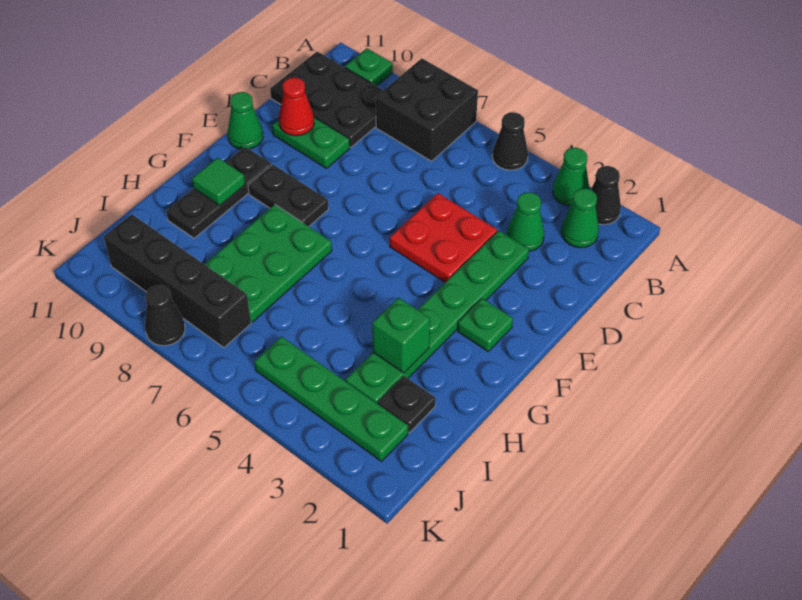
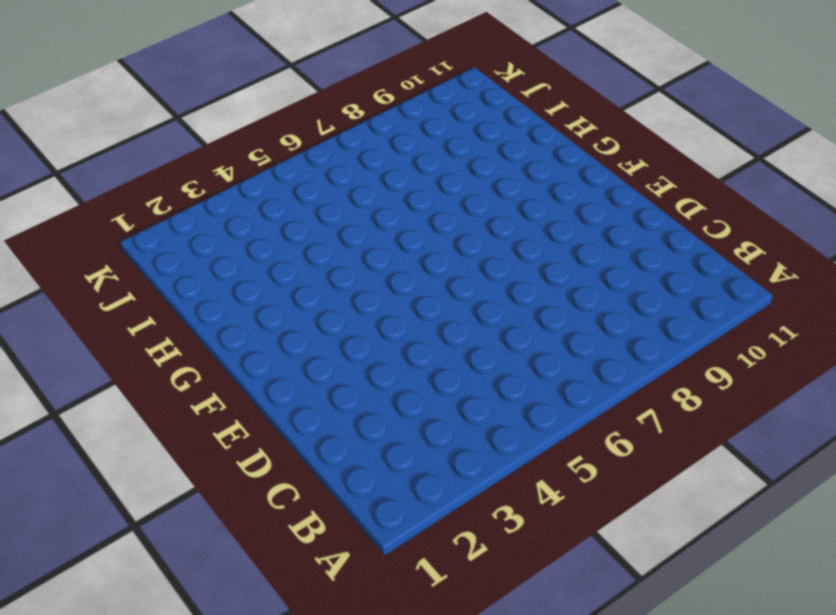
none -> black cone A2 level 1
none -> green cone A3 level 1
none -> black cone A5 level 1

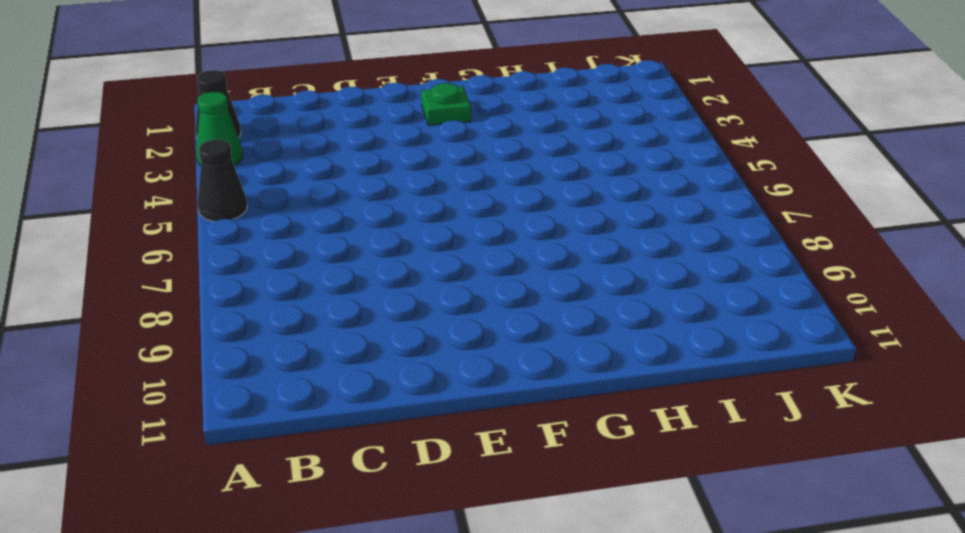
none -> black brick A7:B8 level 1
none -> green plate A10 level 1
none -> green cone B2 level 1

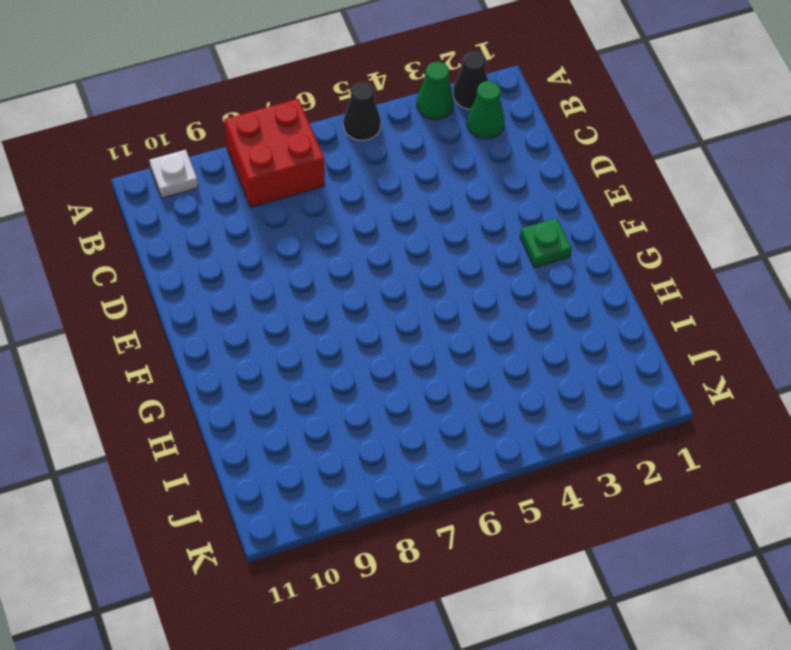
red brick A7:B8 level 1 -> black brick A7:B8 level 1
white plate A10 level 1 -> green plate A10 level 1
none -> black plate B9:C11 level 1
none -> green cone C3 level 1
none -> green plate D3:I3 level 1

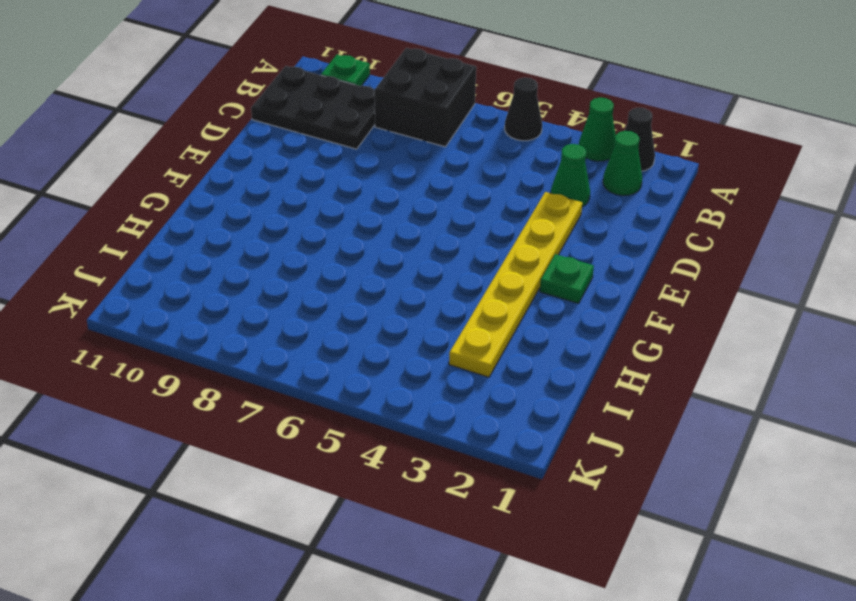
yellow plate D3:I3 level 1 -> green plate D3:I3 level 1
none -> red plate D4:E5 level 1
none -> green plate D9:D10 level 1
none -> green cone E11 level 1

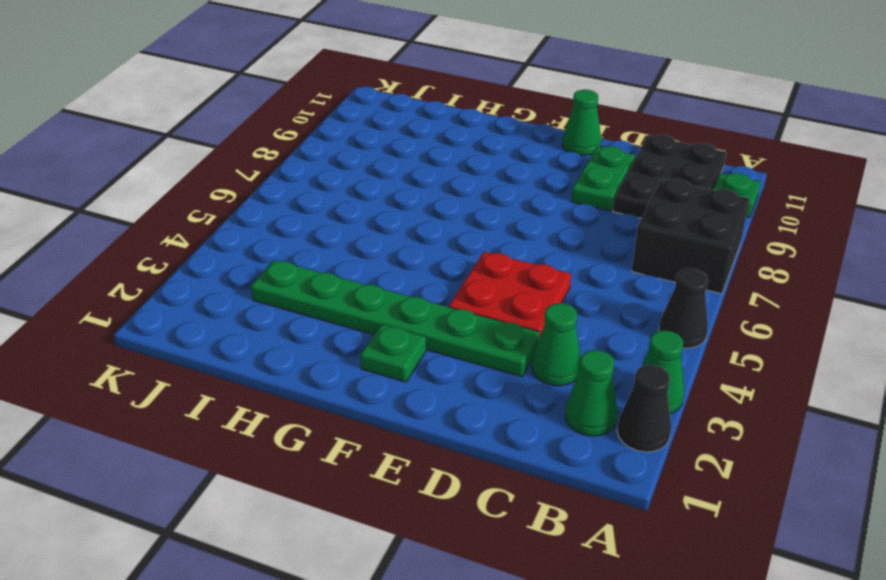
none -> black plate F8:F9 level 1
none -> black plate F10:H10 level 1
none -> green plate G7:I8 level 1

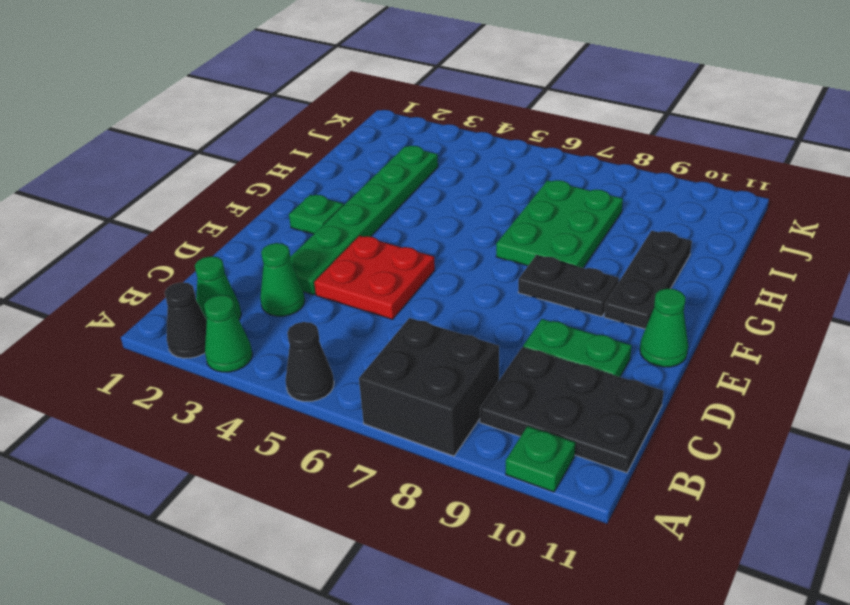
none -> black plate I2 level 1
none -> green plate J2:J5 level 1
none -> black brick J7:J10 level 1

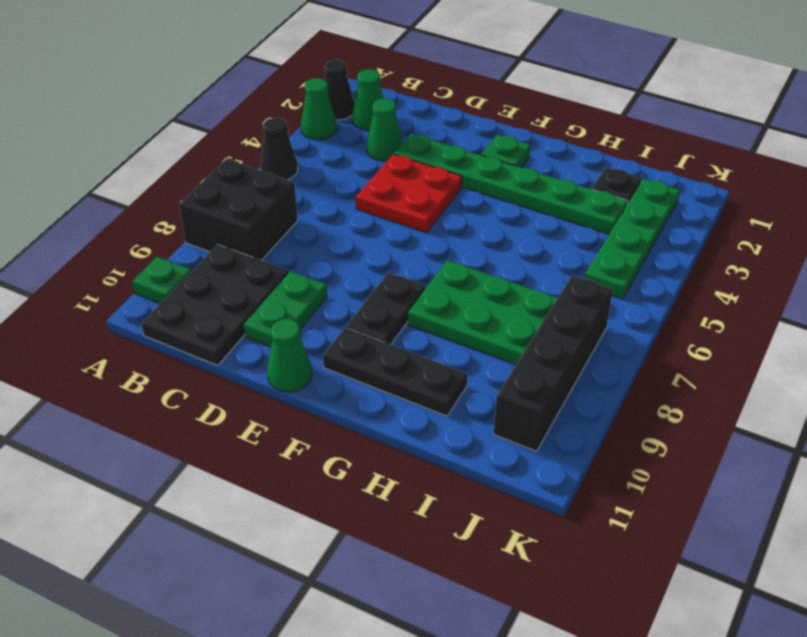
none -> black cone K8 level 1
none -> red cone D10 level 2
none -> green tile G10 level 2

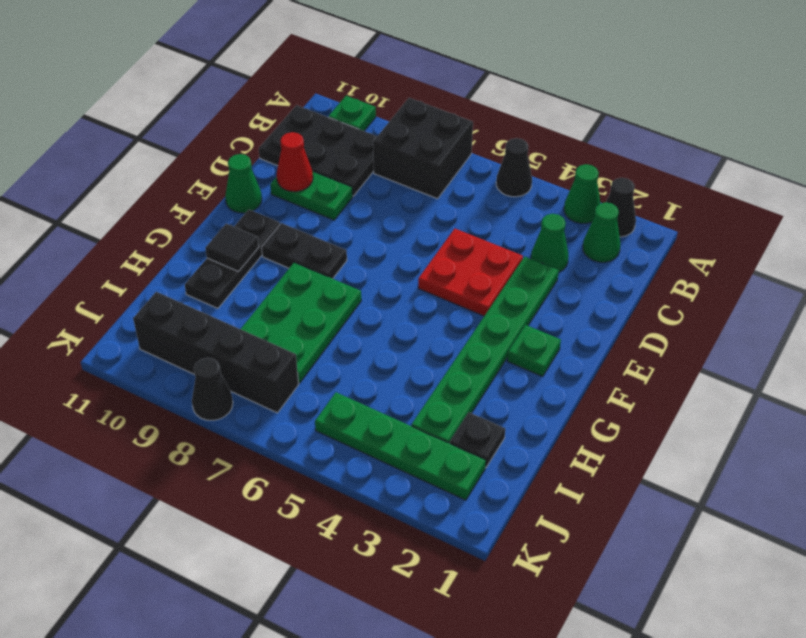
black tile G10 level 2 -> green tile G10 level 2
none -> green brick H3 level 2

